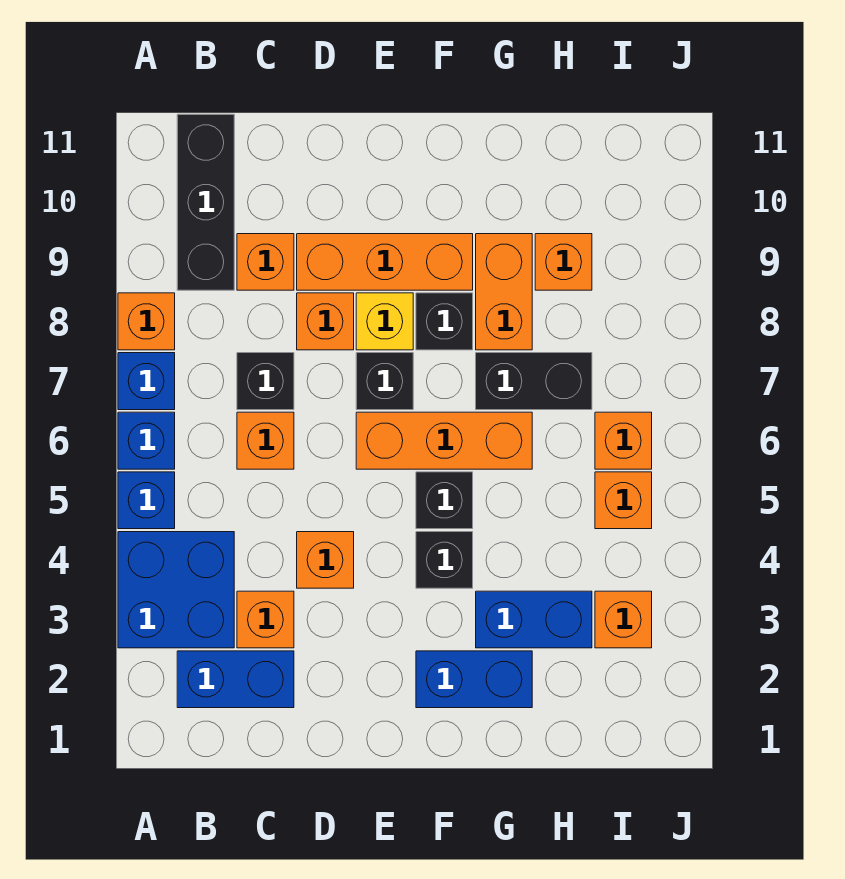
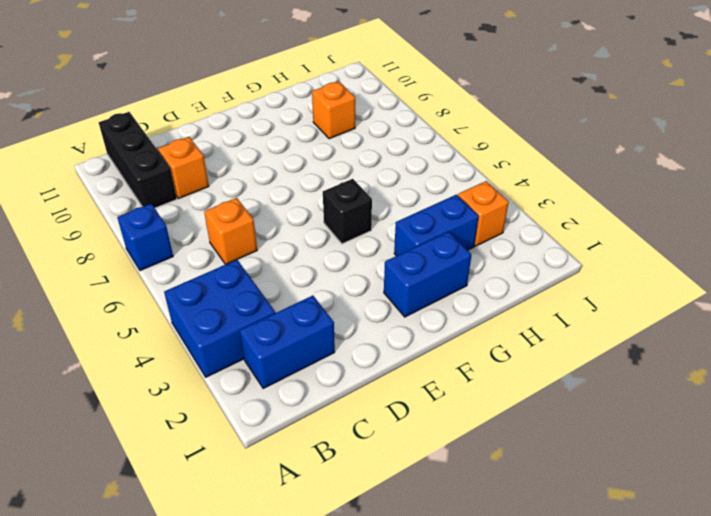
none -> blue brick A5 level 1
none -> blue brick A6 level 1
none -> orange brick A8 level 1

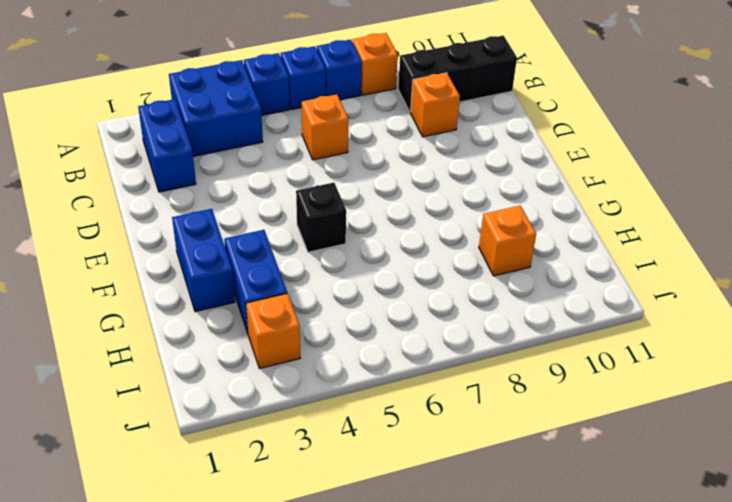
none -> orange brick C3 level 1
none -> black brick C7 level 1
none -> orange brick D4 level 1

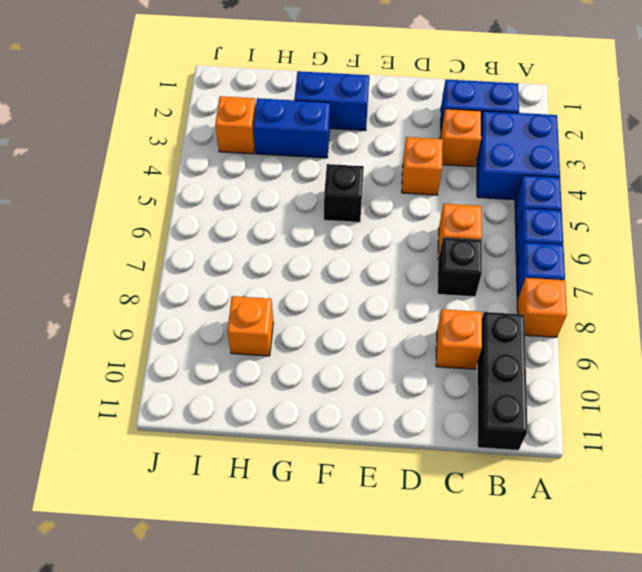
none -> orange brick D8 level 1
none -> orange brick D9:F9 level 1
none -> orange brick E6:G6 level 1

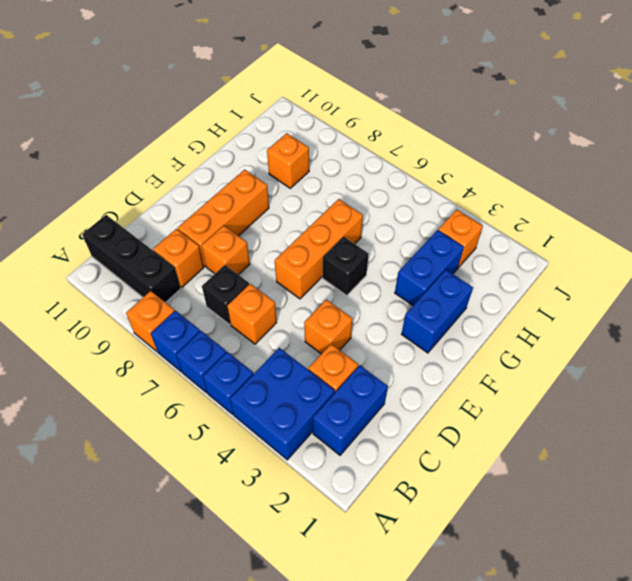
none -> black brick E7 level 1
none -> yellow brick E8 level 1
none -> black brick F4 level 1

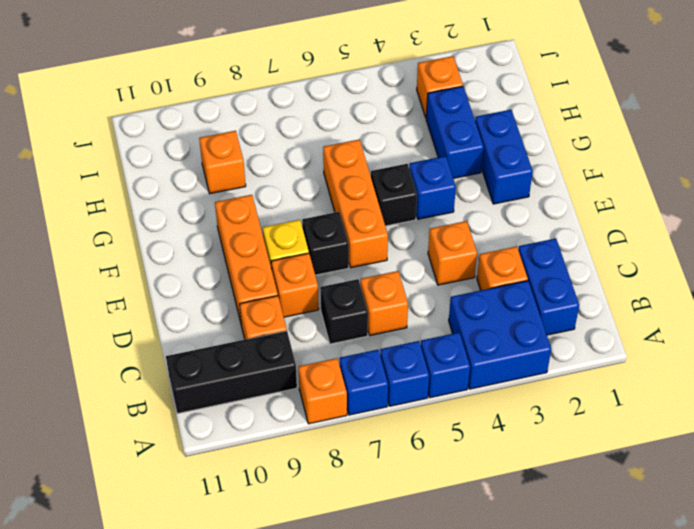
blue brick F4 level 1 -> black brick F4 level 1
none -> black brick F8 level 1
none -> black brick G7:H7 level 1
none -> orange brick G8:G9 level 1

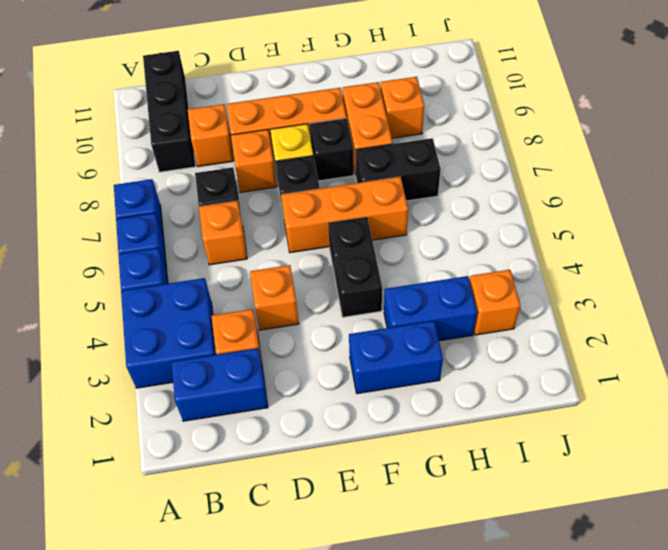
none -> orange brick A8 level 1
none -> orange brick I5 level 1
none -> orange brick I6 level 1

